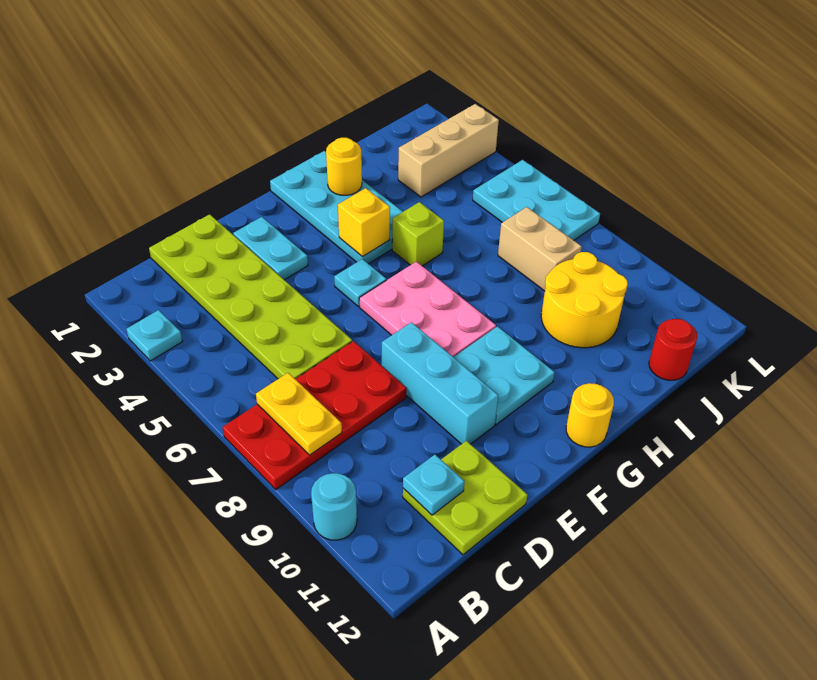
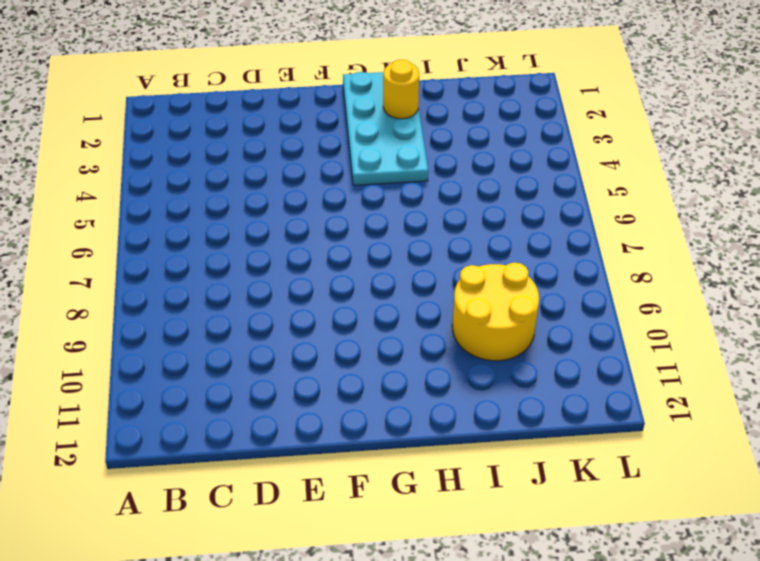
none -> cyan plate A3 level 1
none -> red plate A7:D8 level 1
none -> cyan round brick A10 level 1

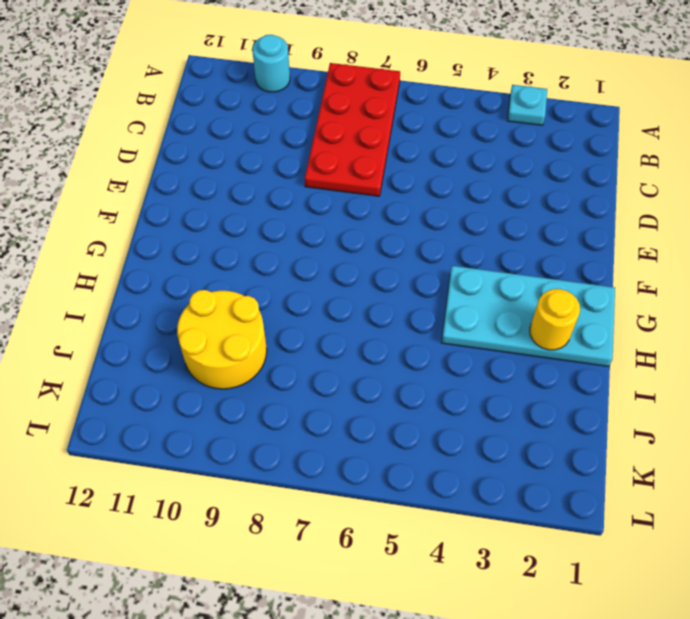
none -> lime plate C1:D6 level 1
none -> lime plate C11:D12 level 1
none -> cyan plate E2:E3 level 1

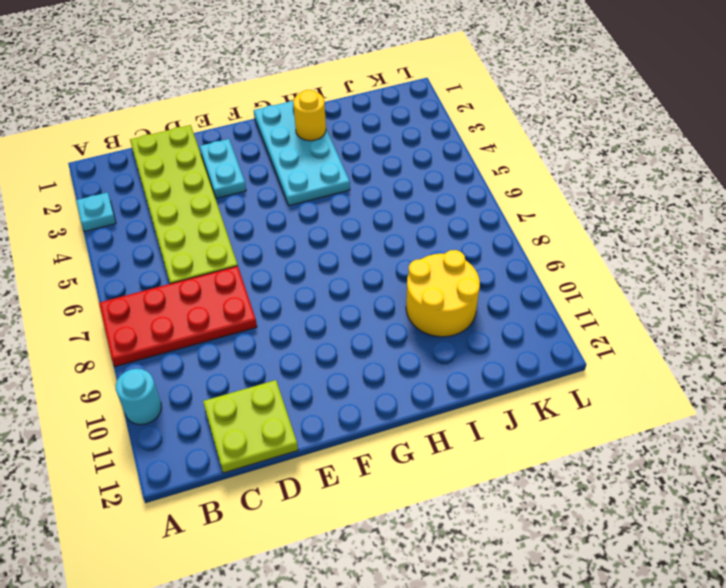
none -> cyan brick E8:E10 level 1
none -> cyan plate F5 level 1
none -> pink plate F6:G8 level 1

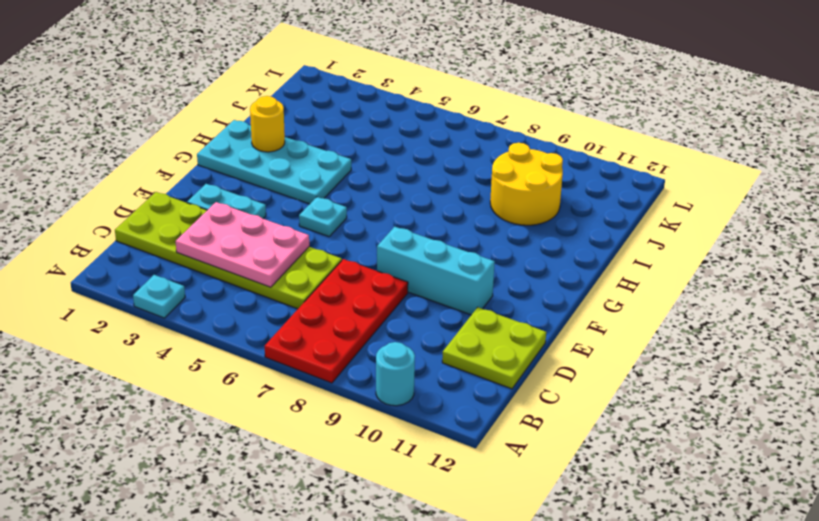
pink plate C3:D5 level 2 -> pink plate F6:G8 level 1
none -> cyan plate F9:G10 level 1
none -> yellow round brick G12 level 1
none -> lime brick H5 level 1

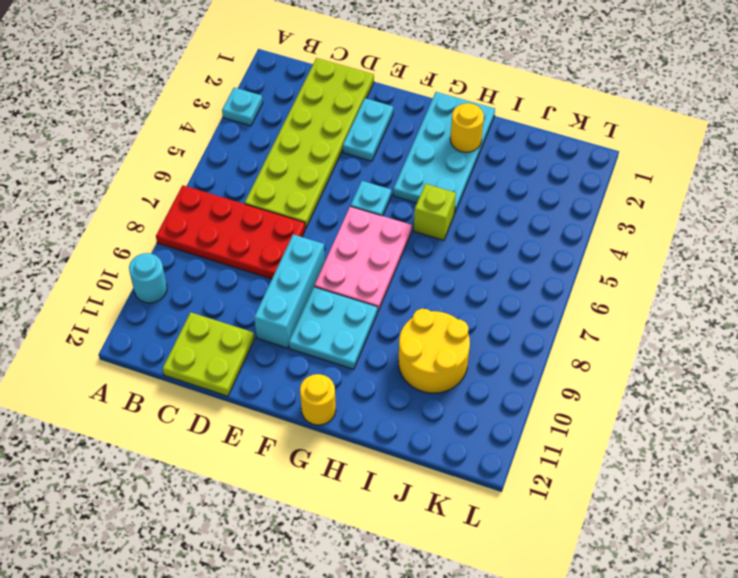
none -> tan brick J3:L3 level 1
none -> tan brick J7:J8 level 1
none -> red round brick J12 level 1

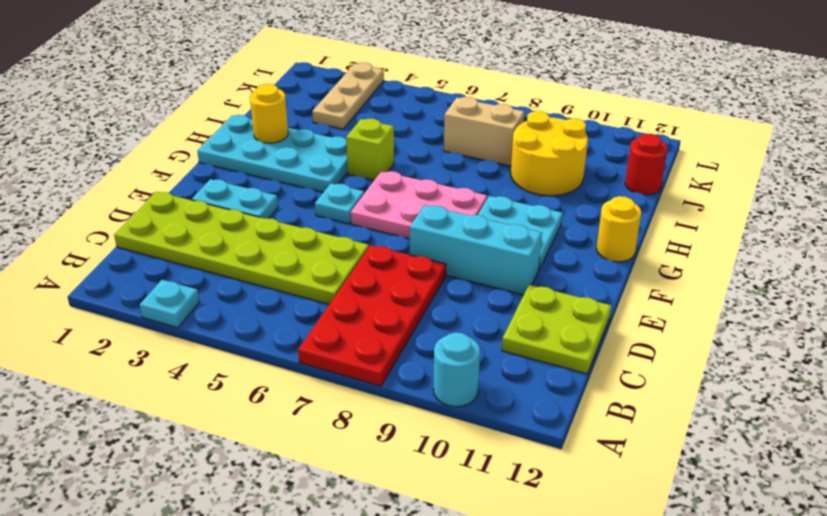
tan plate J3:L3 level 1 -> tan brick J3:L3 level 1
none -> cyan plate K5:L7 level 1
none -> yellow plate B7:B8 level 2
none -> cyan plate C11 level 2

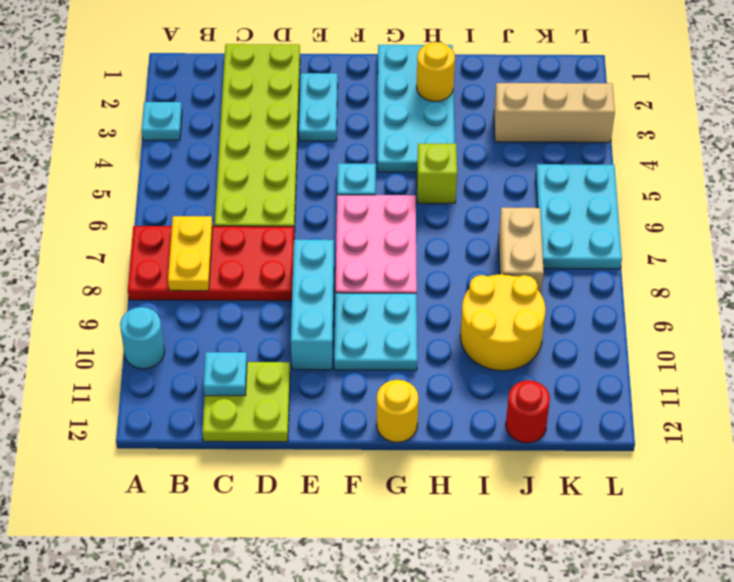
none -> yellow brick G4 level 2

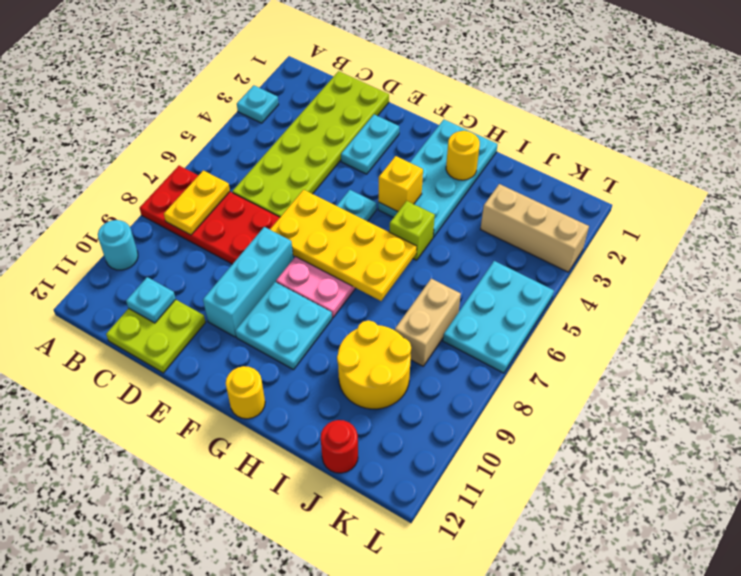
yellow plate E6:H7 level 2 -> none

